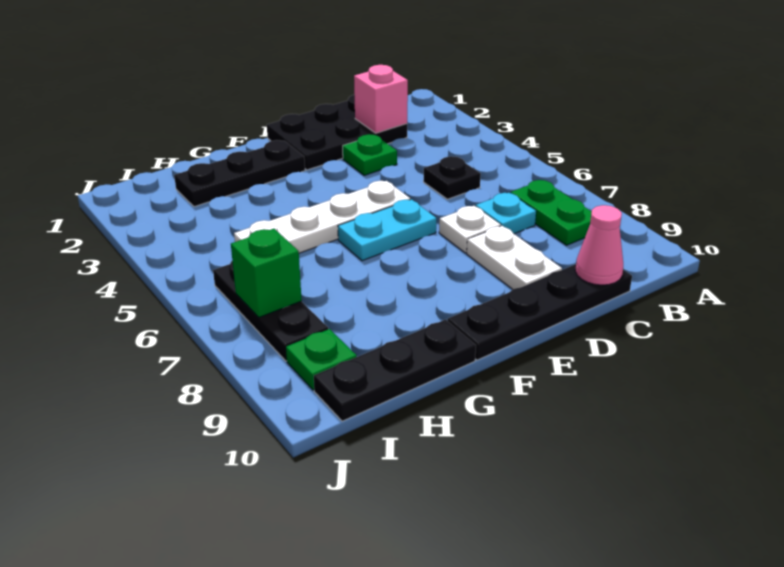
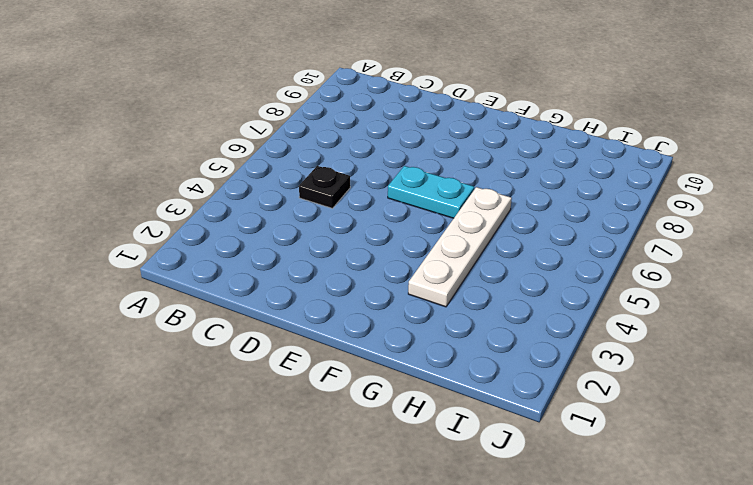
white plate G3:G6 level 1 -> white plate E5:H5 level 1
none -> green plate B7:B8 level 1
none -> black plate C1:E2 level 1
none -> cyan plate C7 level 1

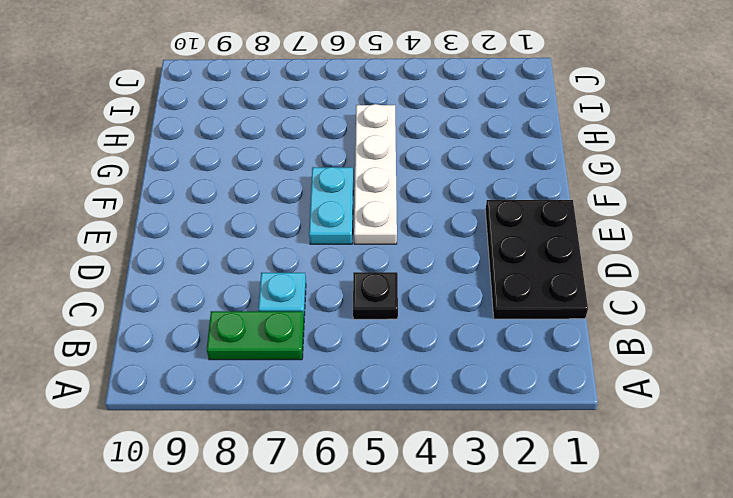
none -> black plate C10:F10 level 1
none -> green plate D3 level 1
none -> white plate D7 level 1

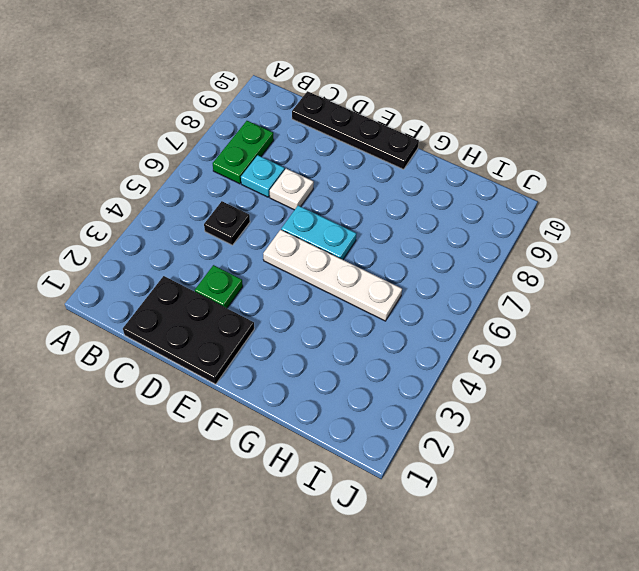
none -> white plate D8:D9 level 1
none -> black plate F2:H2 level 1
none -> black plate G10:I10 level 1

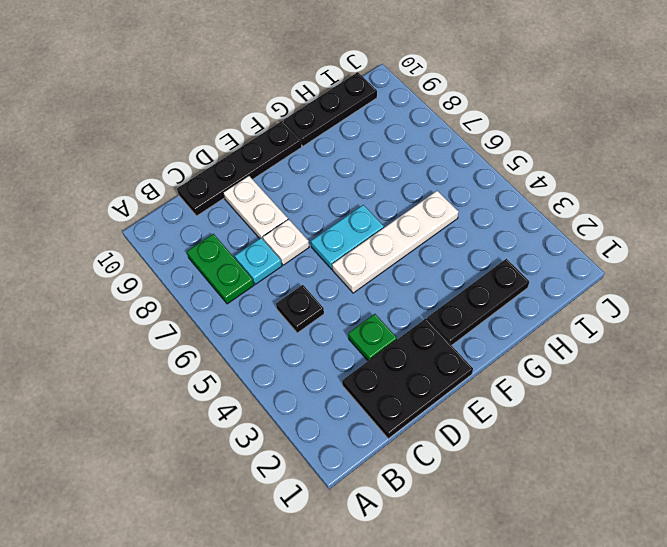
none -> black plate I6:I8 level 1
none -> green plate I9 level 1
none -> pink brick C2 level 2

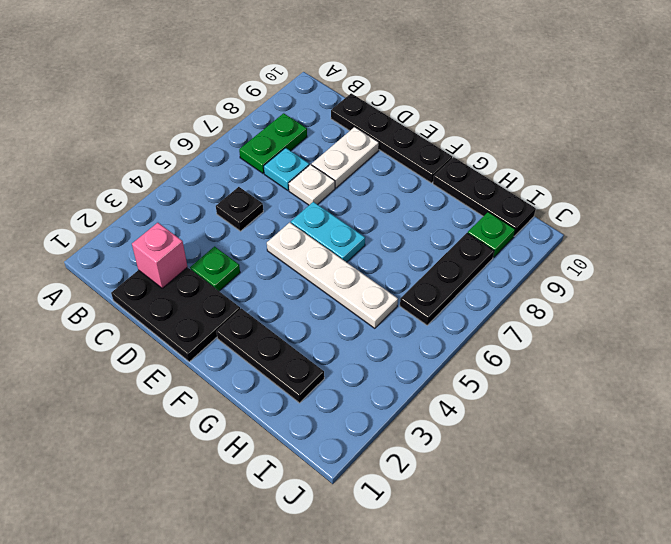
none -> pink cone C10 level 2
none -> green brick I7 level 2

